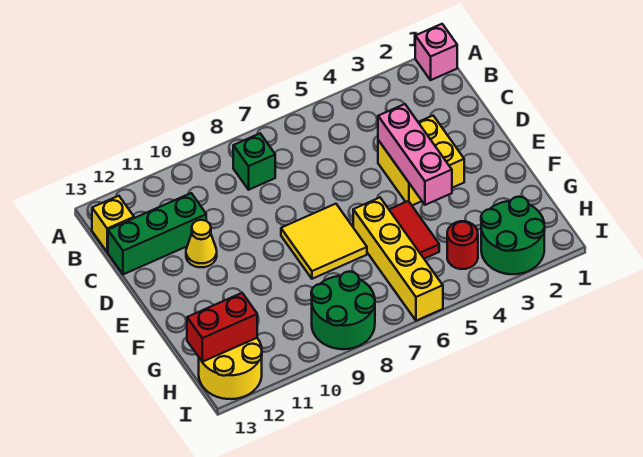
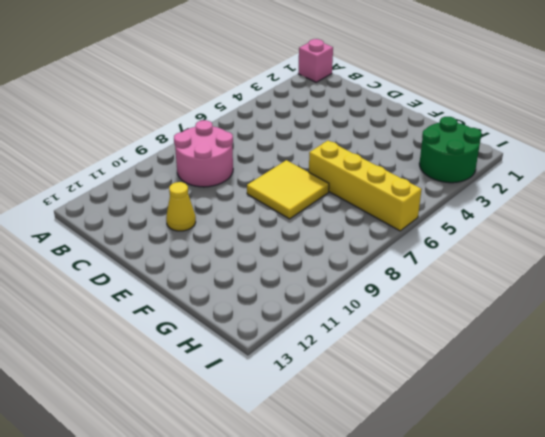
pink round brick B8:C9 level 1 -> green brick B8 level 1
none -> yellow brick B13 level 1
none -> green brick C11:C13 level 1
none -> yellow brick D3:E4 level 1

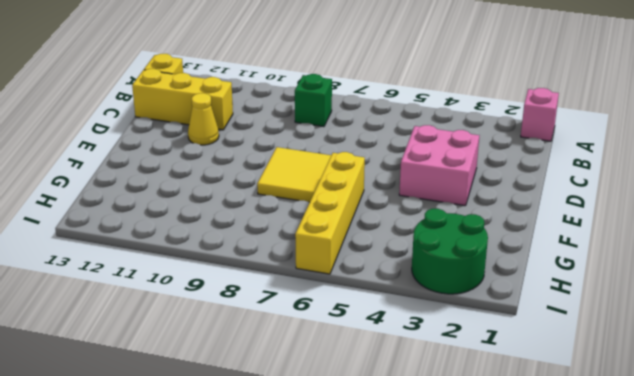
yellow brick C11:C13 level 1 -> green brick C11:C13 level 1
pink brick D3:E4 level 1 -> yellow brick D3:E4 level 1
none -> red tile F5:G5 level 1
none -> red round brick H4 level 1
none -> green round brick H8:I9 level 1

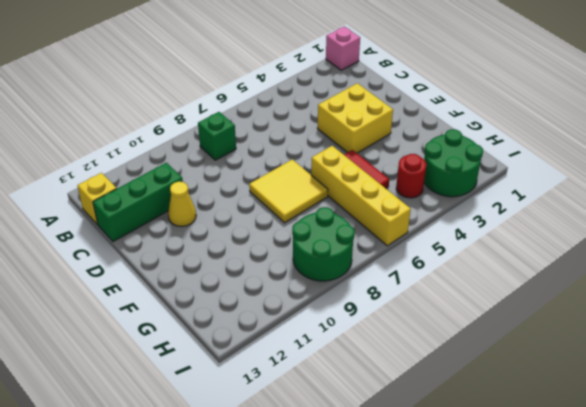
none -> yellow round brick H12:I13 level 1
none -> pink brick D4:F4 level 2
none -> red brick H12:H13 level 2

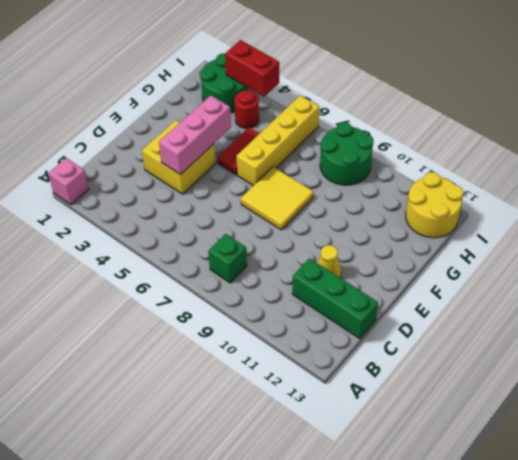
red brick I3:I4 level 2 -> red brick H12:H13 level 2
none -> yellow brick B13 level 1

